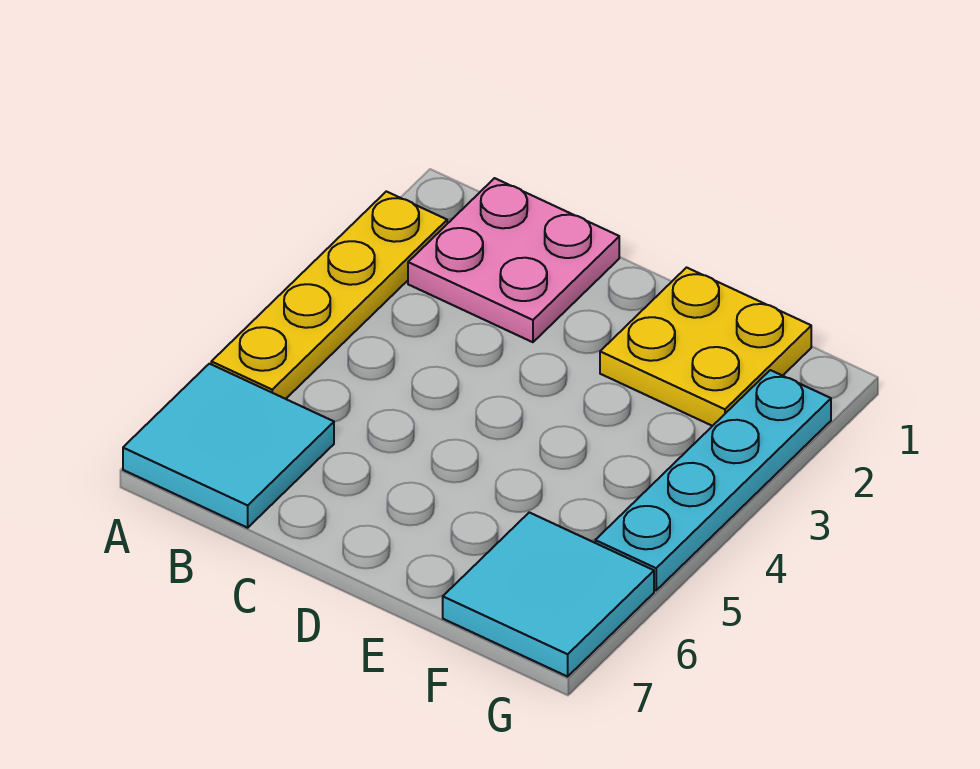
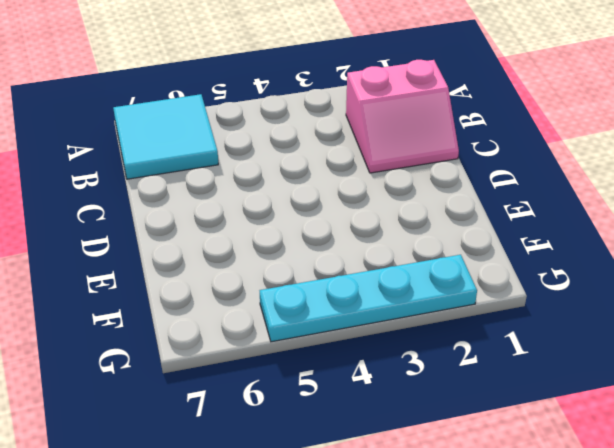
pink slope B1:C2 level 1 top B -> pink plate B1:C2 level 1
none -> yellow plate A2:A5 level 1
none -> yellow plate E1:F2 level 1

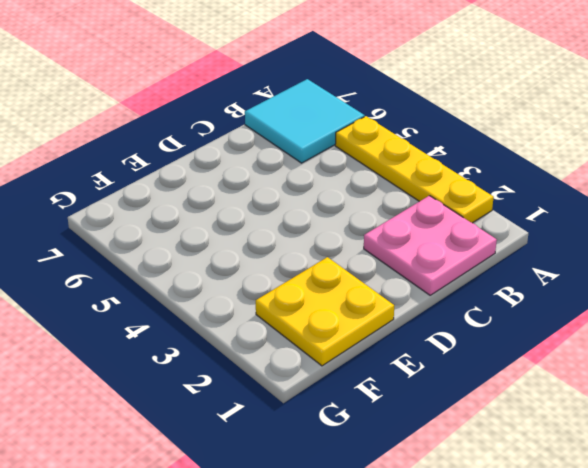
none -> cyan tile F6:G7 level 1
none -> cyan plate G2:G5 level 1

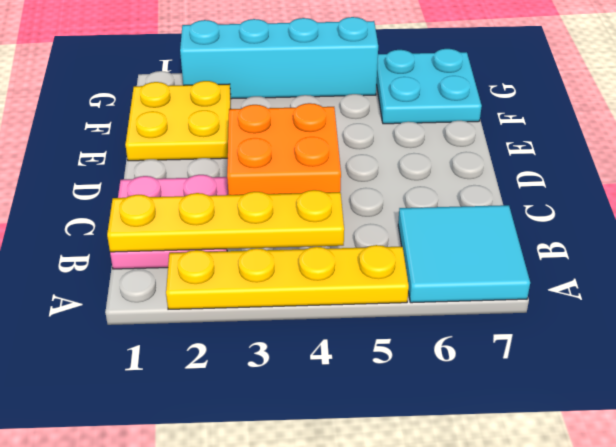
yellow plate B1:B4 level 2 -> none
orange brick C3:D4 level 1 -> none
cyan plate F6:G7 level 1 -> cyan tile F6:G7 level 1
cyan brick G2:G5 level 1 -> cyan plate G2:G5 level 1

